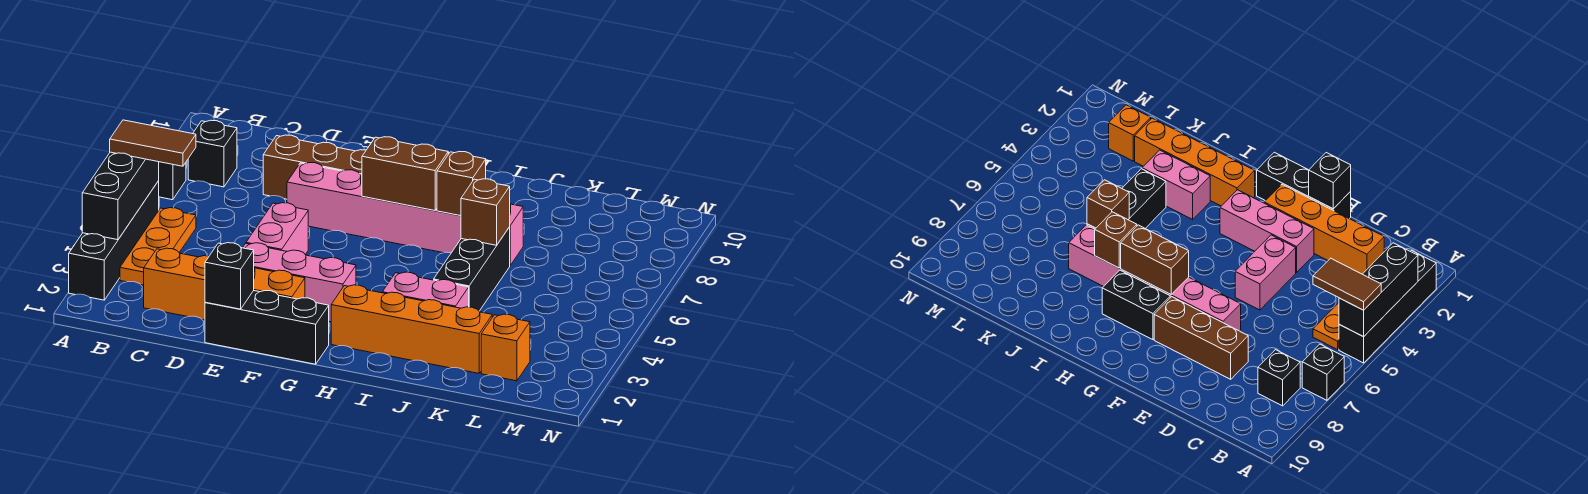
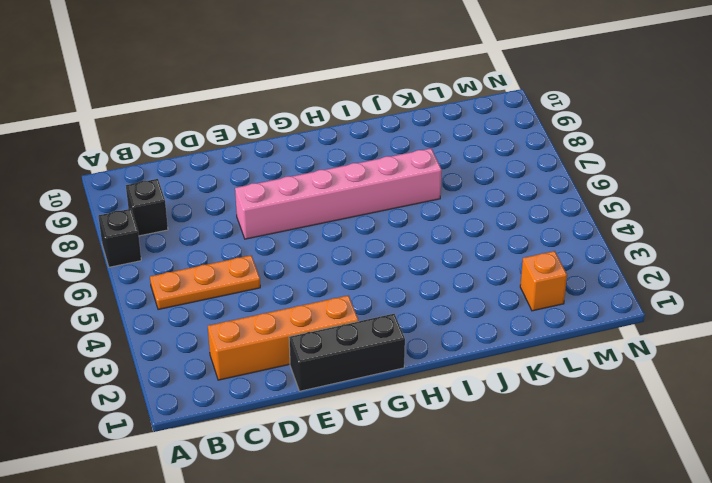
orange plate B5:D5 level 1 -> orange plate B3:B5 level 1
none -> black brick A2:A5 level 1
none -> brown brick D8:F8 level 1
none -> pink brick E3:G3 level 1

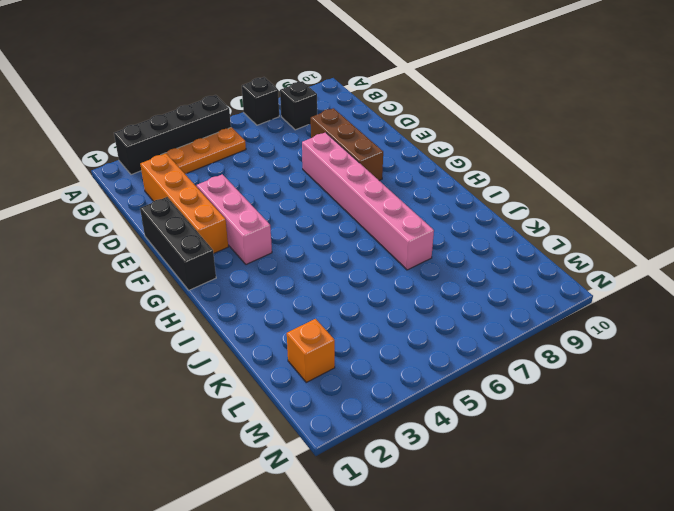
none -> pink brick E4:E5 level 1
none -> black brick G8:H8 level 1
none -> orange brick H2:K2 level 1

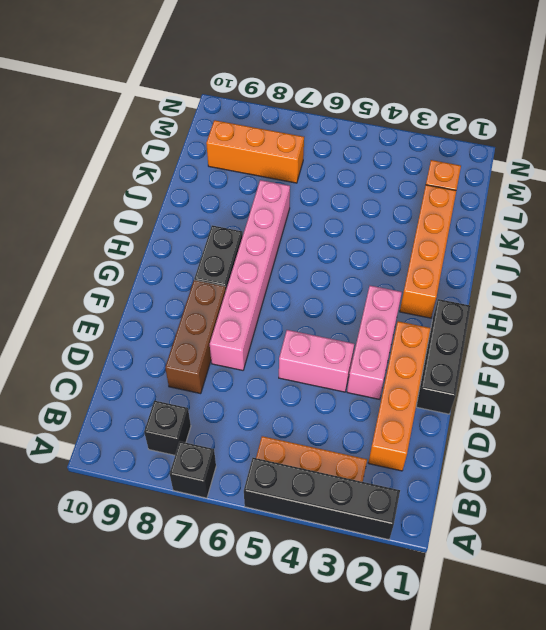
orange brick L7:L9 level 1 -> none
none -> pink brick I3:J3 level 1
none -> black brick J4:J6 level 1
none -> black brick A3:A5 level 2

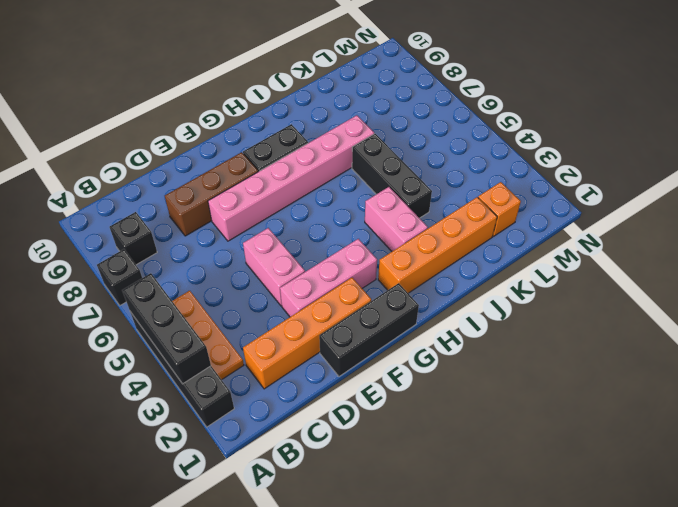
pink brick I3:I4 level 1 -> pink brick I3:J3 level 1
none -> black brick E1 level 2
none -> brown brick G7:H7 level 2
none -> brown brick I7 level 2

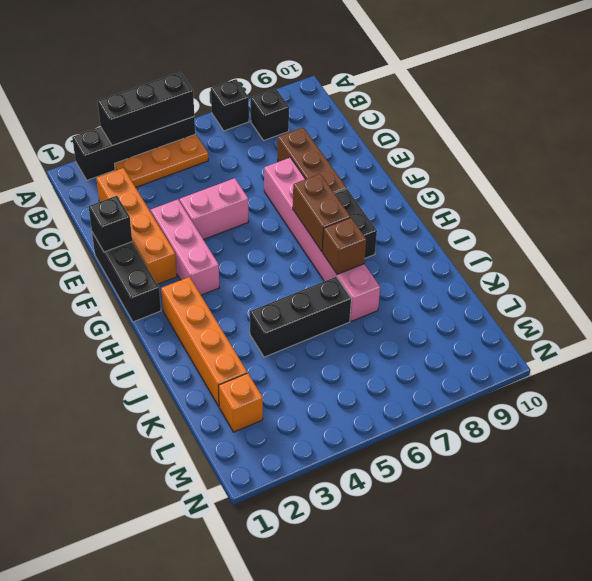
none -> pink brick I3:J3 level 1
none -> brown brick J6 level 2
none -> brown tile A5:B5 level 3

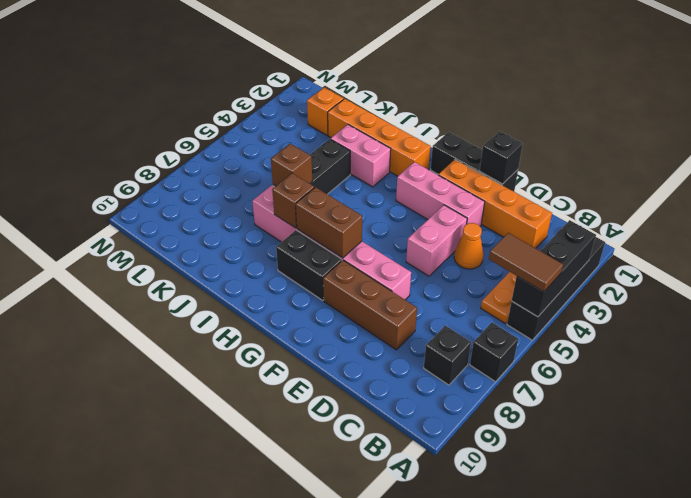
orange cone D4 level 1 -> none

